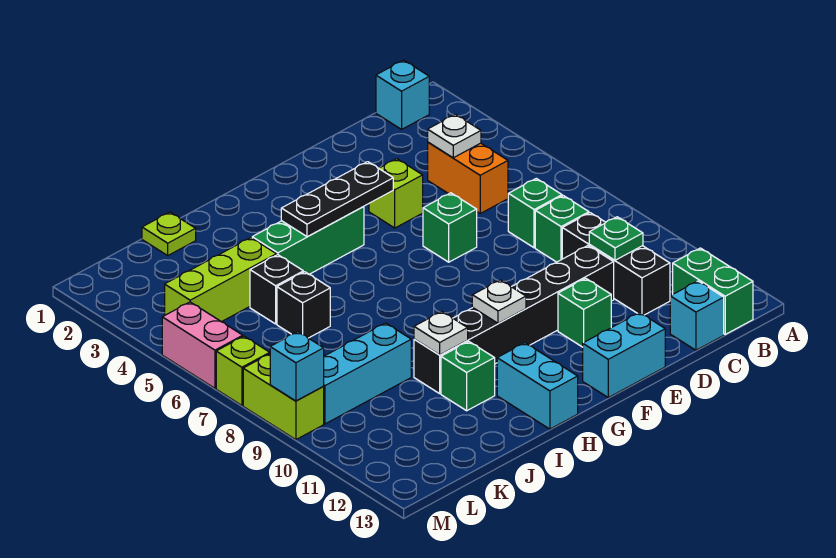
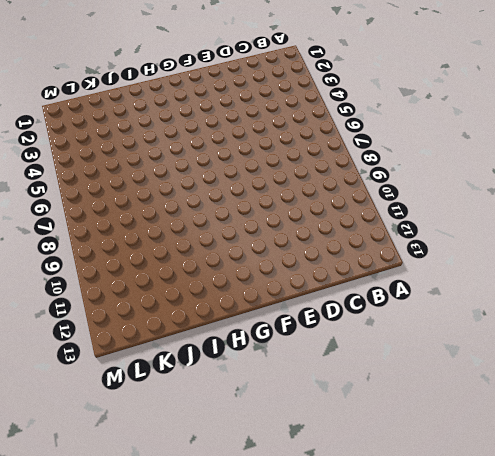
none -> cyan brick B1 level 1
none -> green brick B12:B13 level 1
none -> orange brick C4:C5 level 1

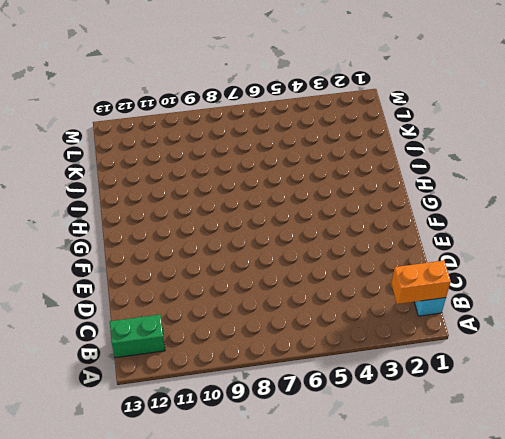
orange brick B1:B2 level 2 -> orange brick C4:C5 level 1
none -> green brick C7 level 1
none -> green brick C8 level 1
none -> black brick C9:C11 level 1

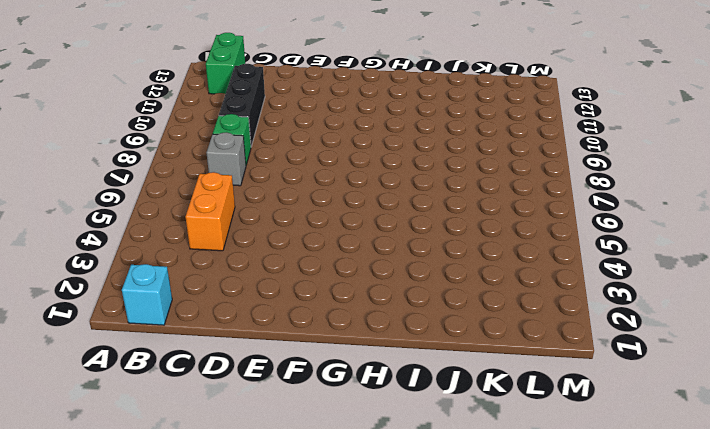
grey brick C7 level 1 -> green brick C7 level 1
none -> cyan brick C13 level 1
none -> black brick D10:I10 level 1
none -> lime brick E4 level 1

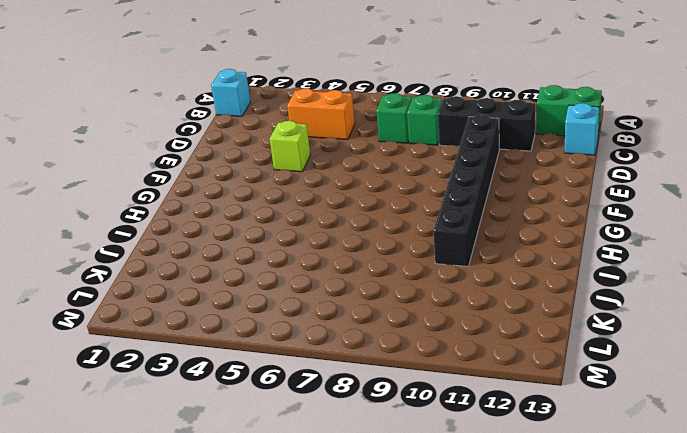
none -> green brick E6 level 1
none -> green brick E11 level 1
none -> cyan brick E13:F13 level 1

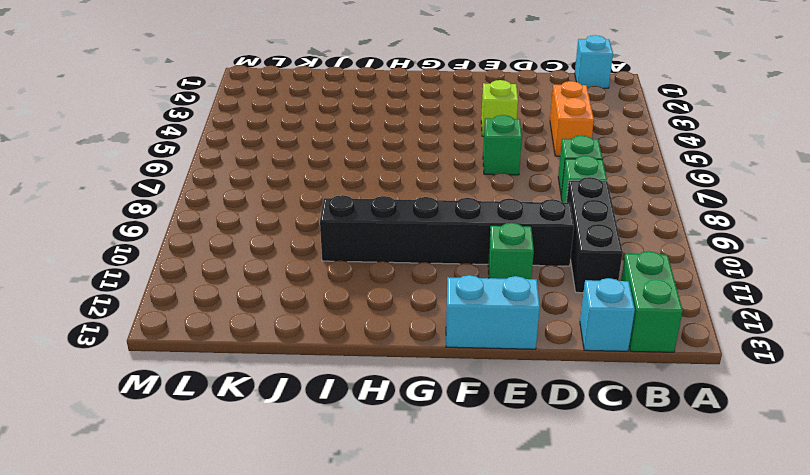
none -> green brick G4:I4 level 1
none -> cyan brick H12:H13 level 1
none -> green brick I11 level 1

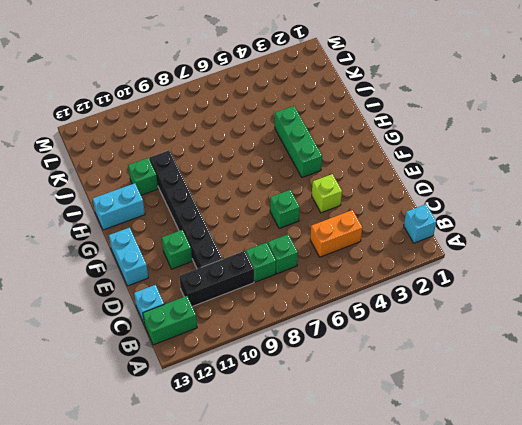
none -> lime plate J1 level 1
none -> lime brick J4:L4 level 1
none -> black brick J5 level 1

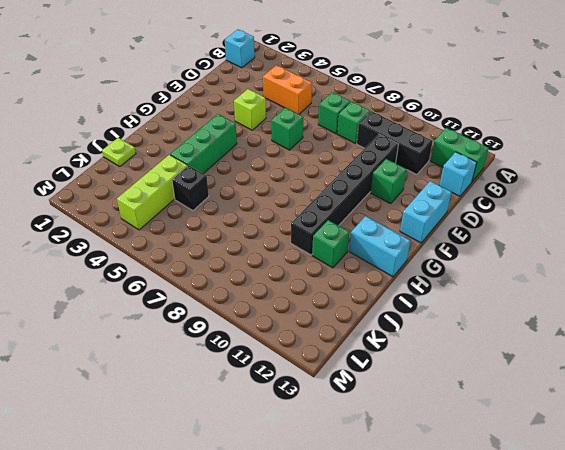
none -> black brick J6 level 1
none -> cyan brick J9:L9 level 1
none -> pink brick M5:M6 level 1

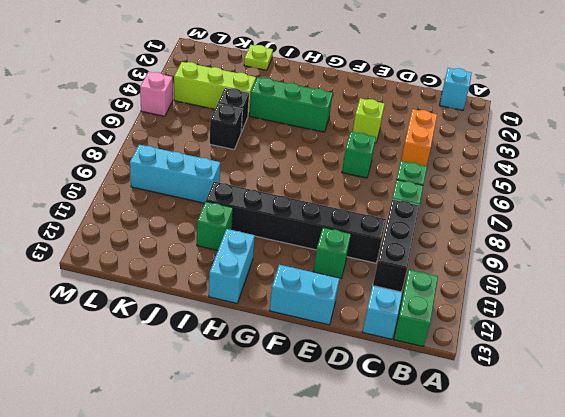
pink brick M5 level 1 -> pink brick M5:M6 level 1
none -> lime brick M7 level 1
none -> lime brick M8:M9 level 1
none -> white plate C4 level 2

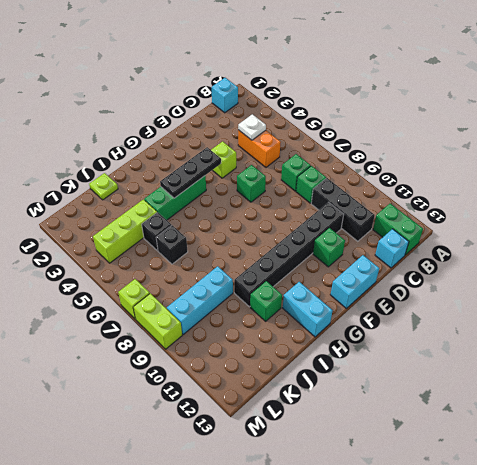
none -> pink brick M5:M6 level 1
none -> green plate C10 level 2
none -> white plate G10 level 2

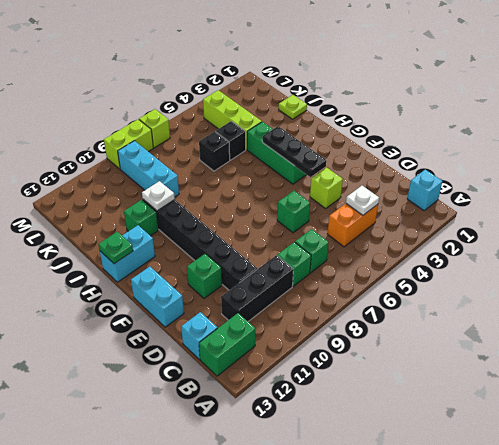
green plate H13 level 2 -> green plate C10 level 2
none -> pink brick M5:M6 level 1
none -> white plate G10 level 2
none -> cyan brick M9 level 2

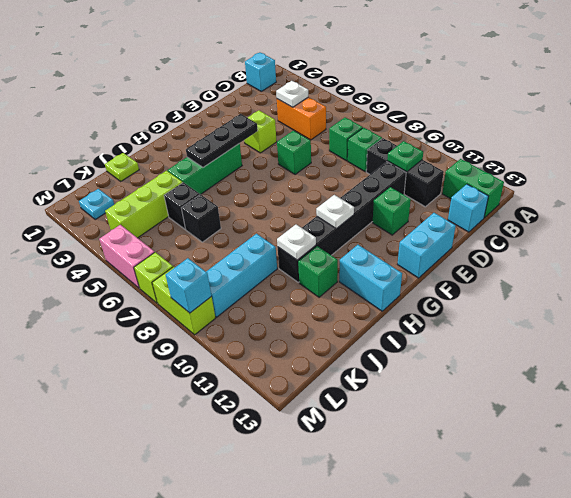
cyan plate L2 level 1 -> none

